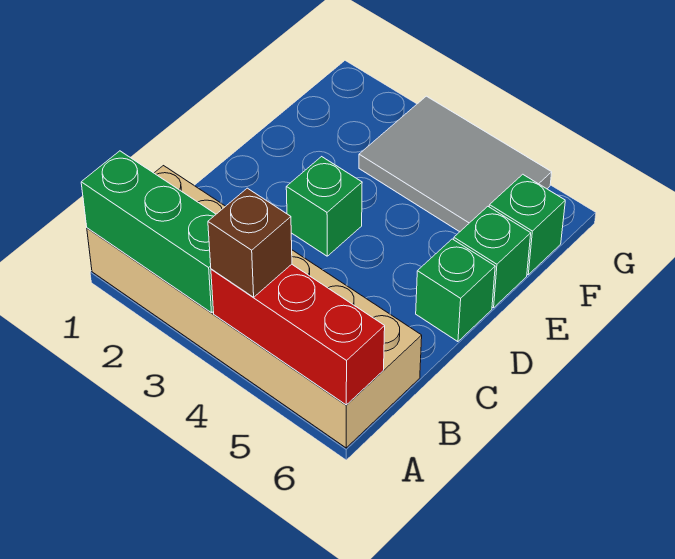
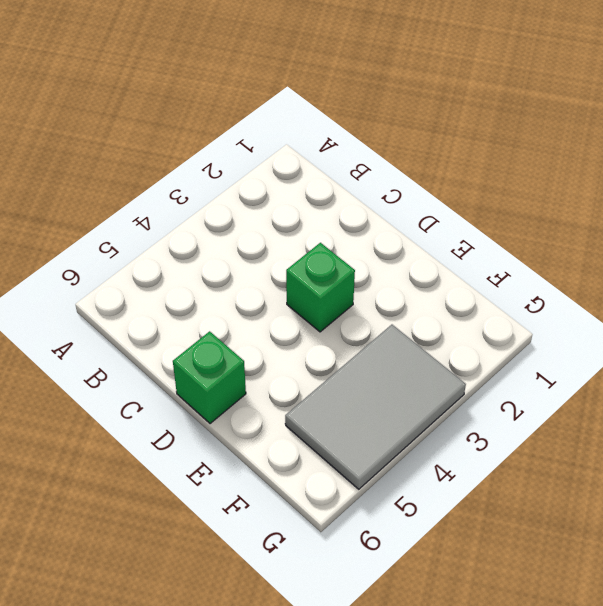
none -> tan brick A1:B6 level 1
none -> green brick E6 level 1

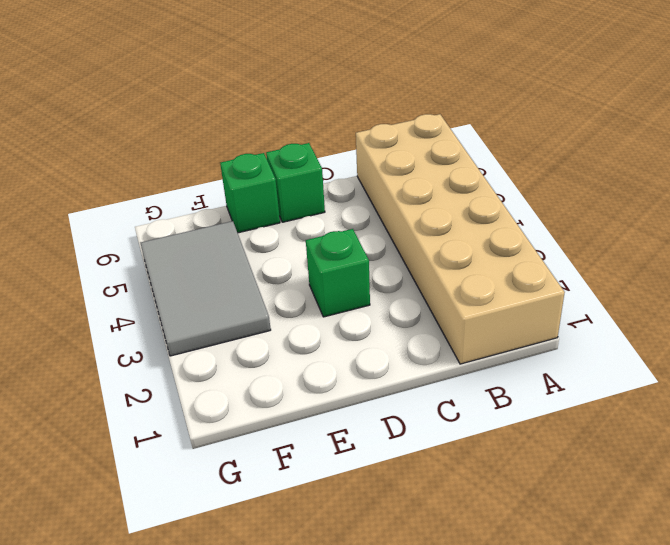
none -> green brick F6 level 1
none -> green brick A1:A3 level 2

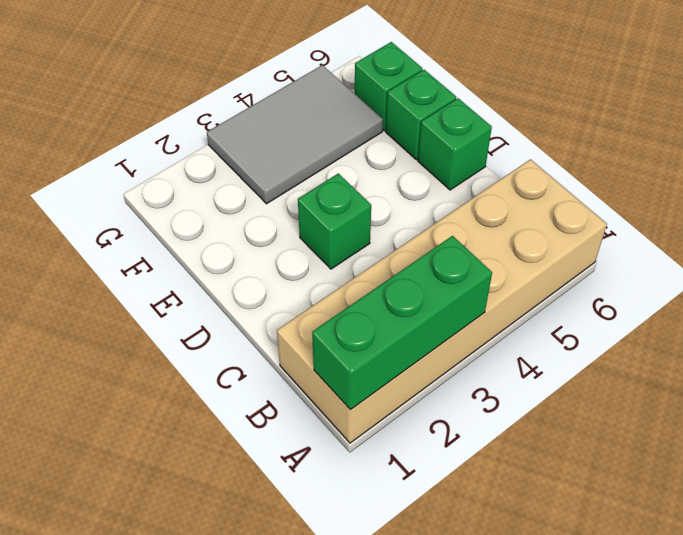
none -> red brick A4:A6 level 2
none -> brown brick A4 level 3

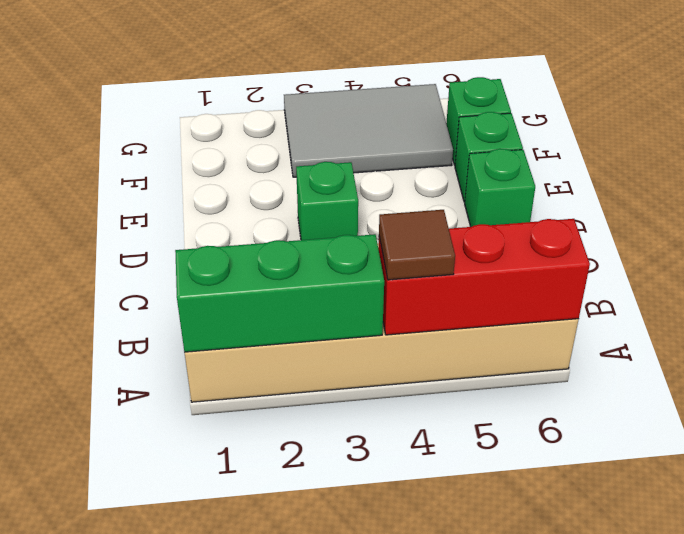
brown tile A4 level 3 -> brown brick A4 level 3

